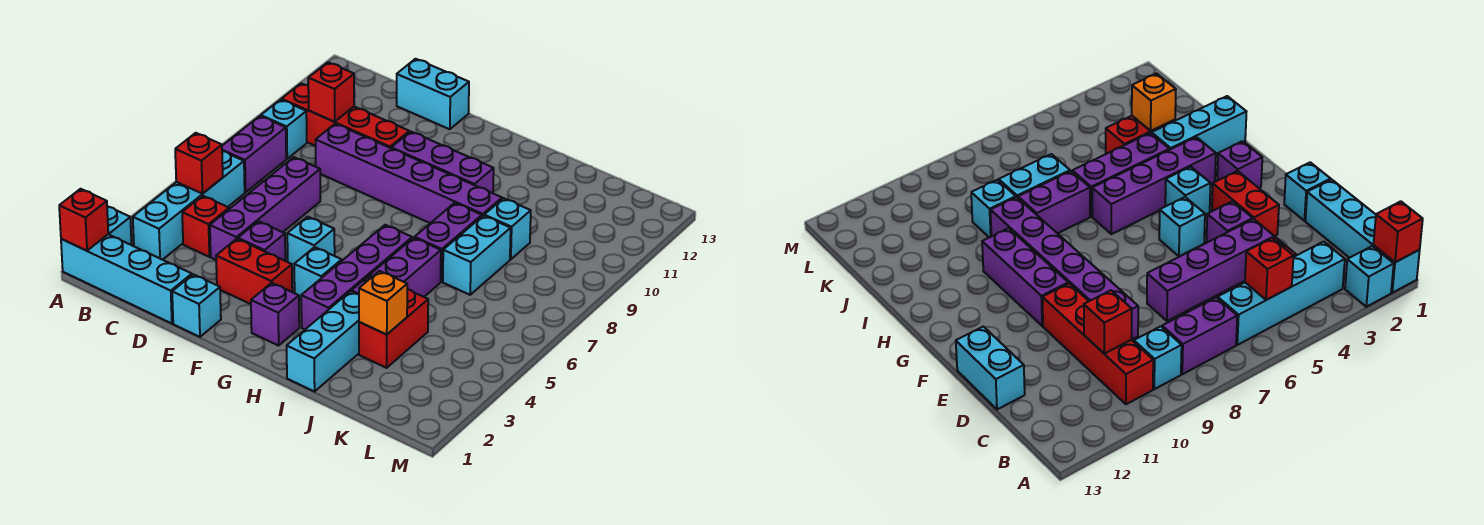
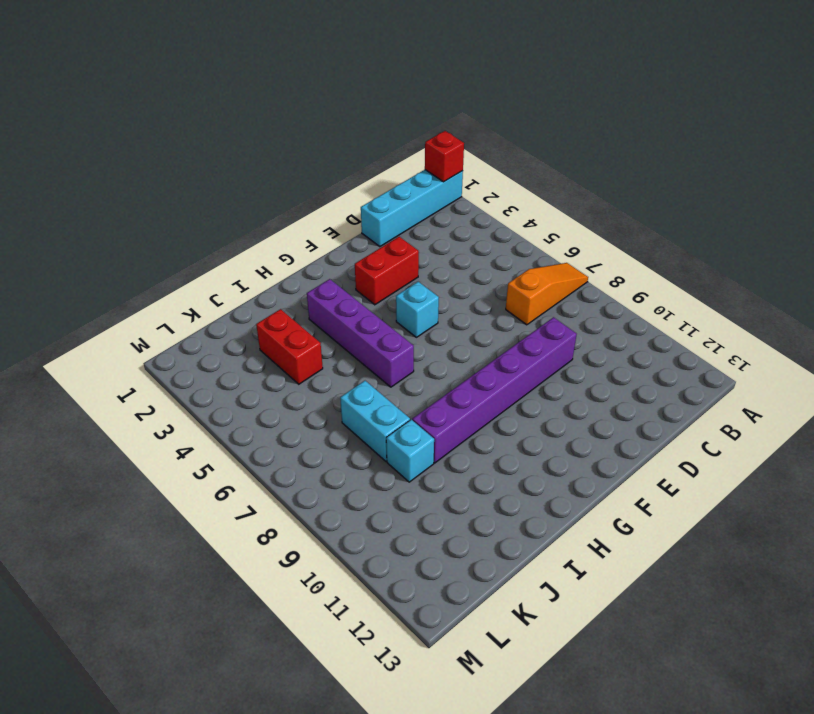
orange slope A7:C7 level 1 top C -> purple brick B7:B8 level 1
none -> cyan brick A2 level 1
none -> cyan brick B3:B6 level 1
none -> cyan brick B9 level 1

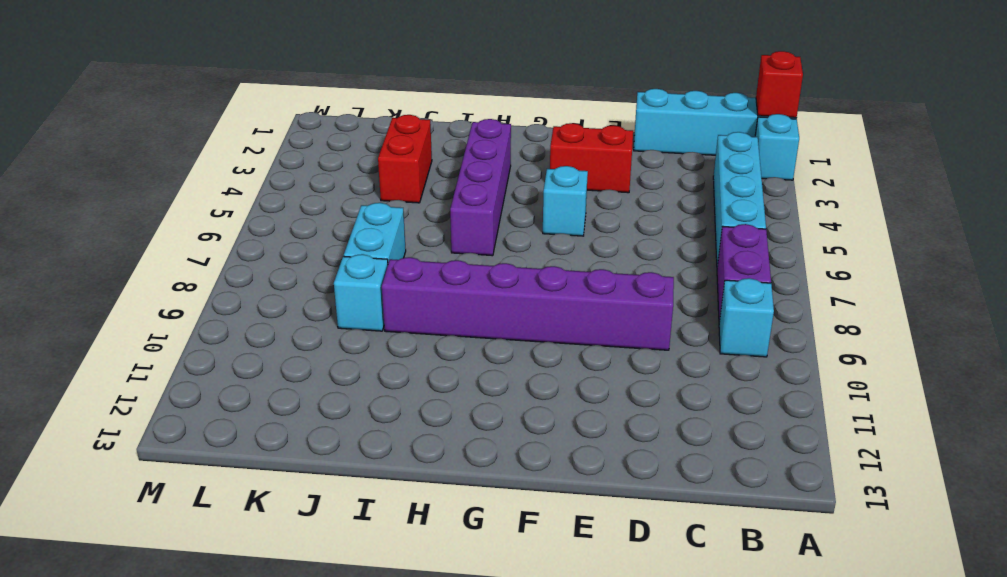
none -> red brick B10:E10 level 1
none -> red brick C4 level 1
none -> purple brick D4:D7 level 1

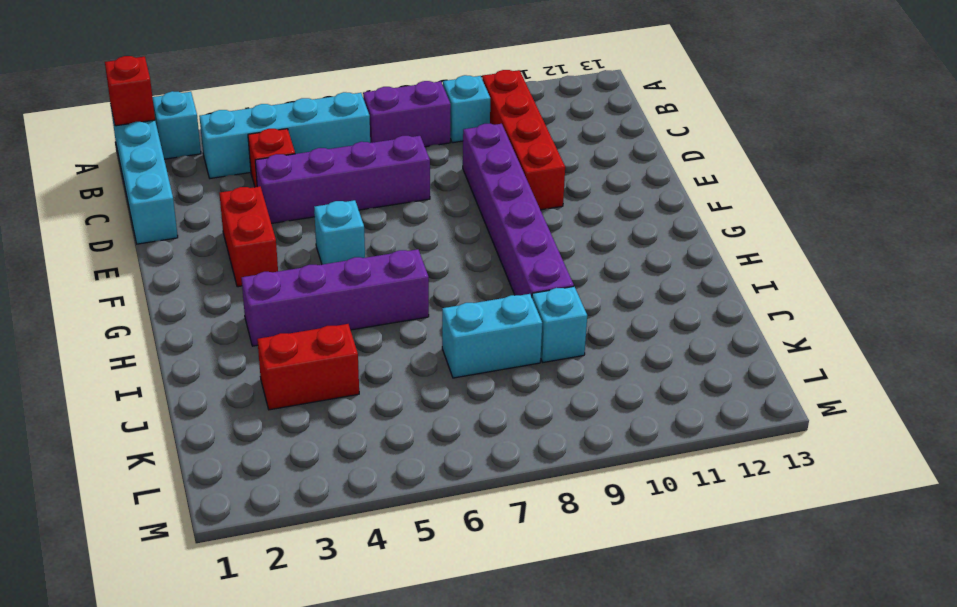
none -> cyan brick D13:E13 level 1
none -> cyan brick E1 level 1
none -> purple brick E4 level 1

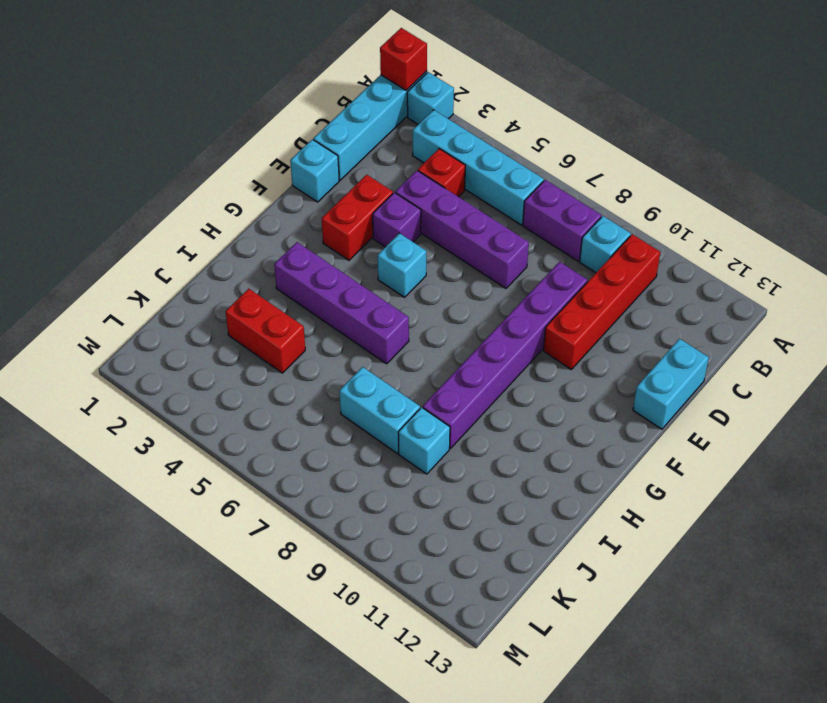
none -> purple brick F10:H10 level 1
none -> purple brick G2 level 1
none -> cyan brick G4 level 1

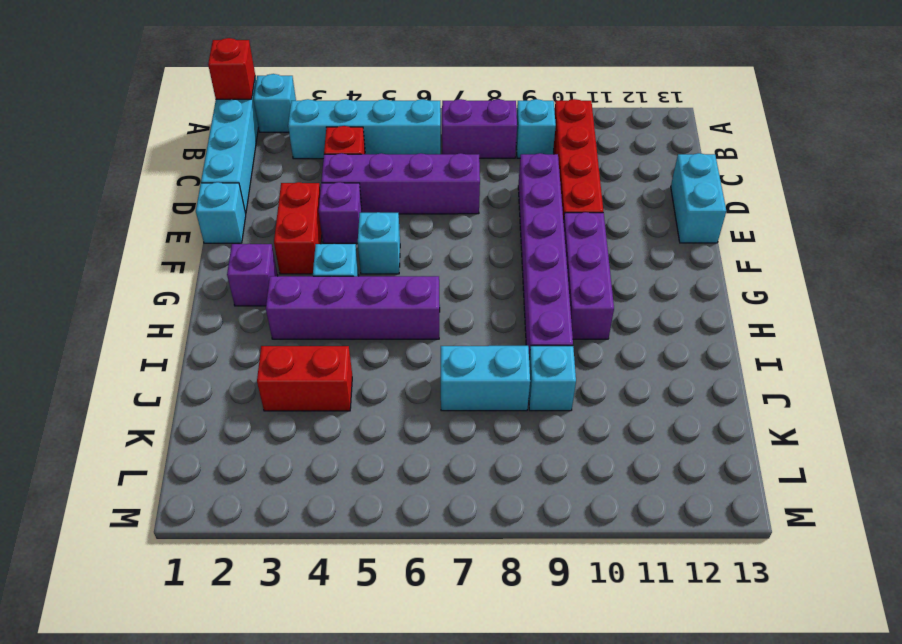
none -> cyan brick I1:I3 level 1
none -> purple brick I4:I6 level 1
none -> purple brick I7:I8 level 1

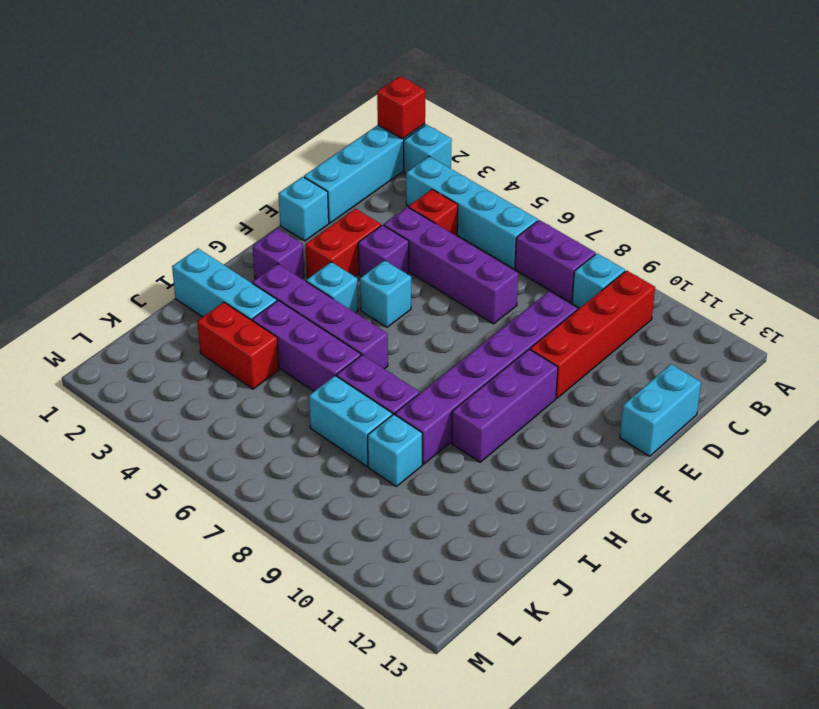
none -> red brick B5 level 2
none -> red brick C10 level 2
none -> orange brick J3 level 2

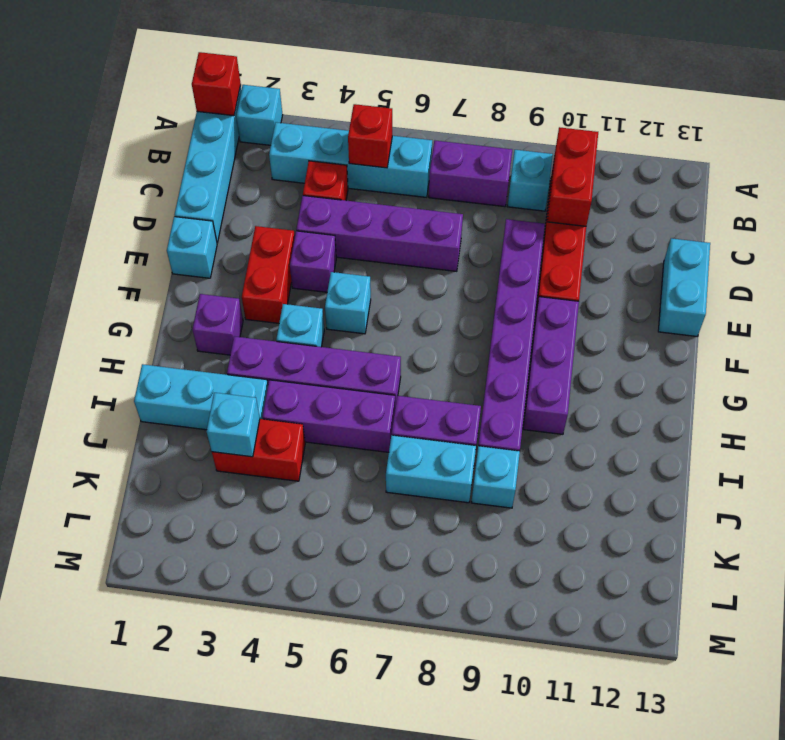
red brick B10:C10 level 2 -> red brick C10 level 2
cyan brick J3 level 2 -> orange brick J3 level 2

